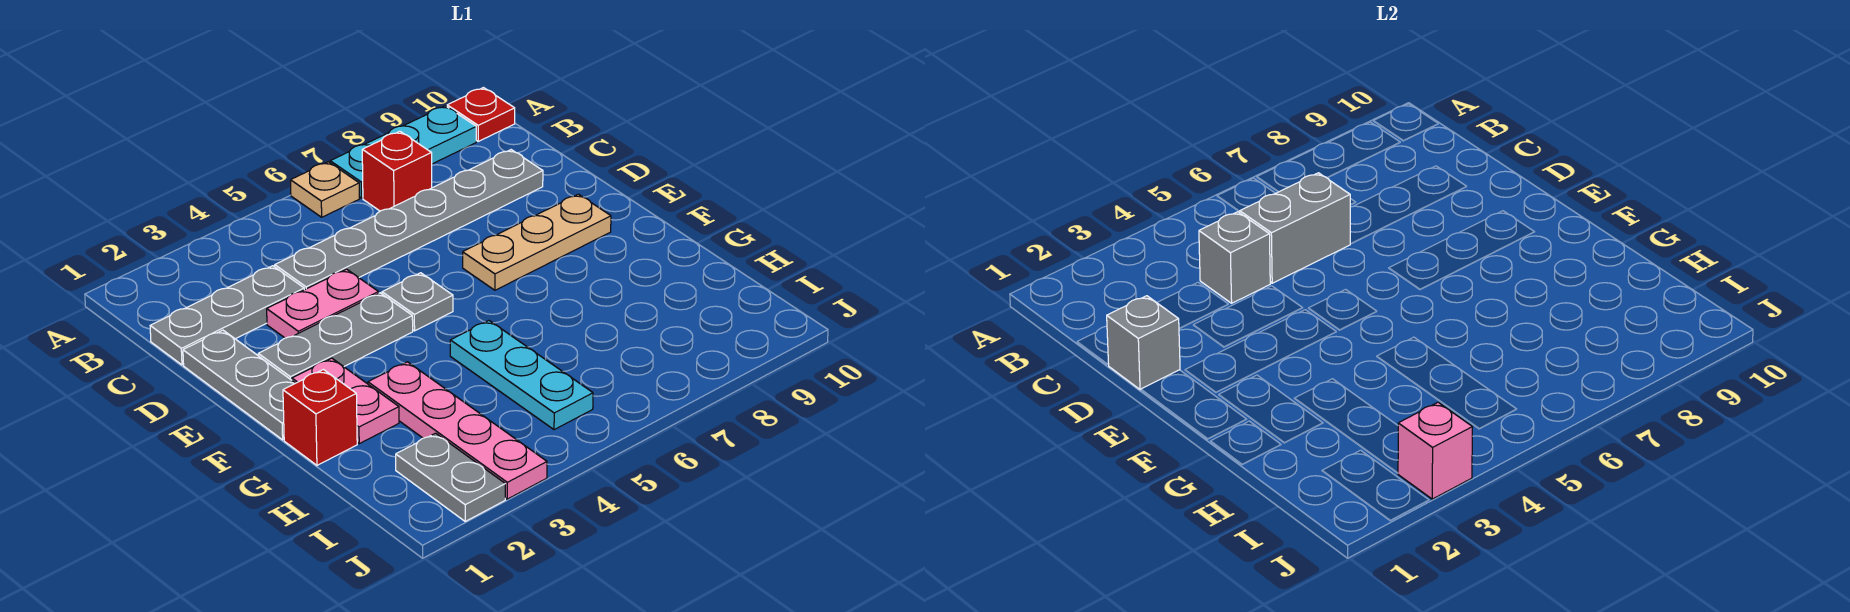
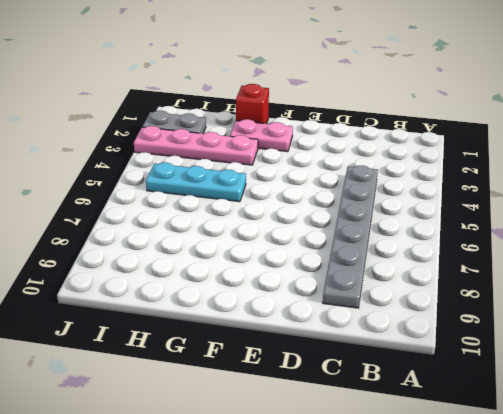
none -> tan plate A6 level 1
none -> cyan plate A7:A9 level 1
none -> red plate A10 level 1

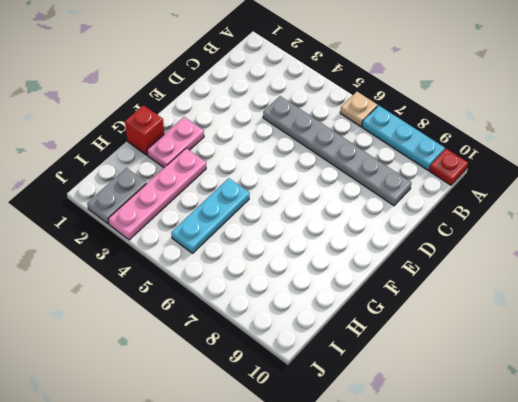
none -> red brick B7 level 1
none -> grey plate C1:C3 level 1
none -> grey plate D1:F1 level 1

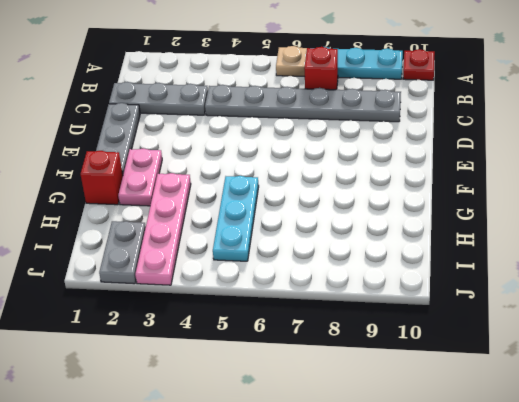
none -> pink plate D3:D4 level 1
none -> grey plate E2:E4 level 1
none -> grey plate E5 level 1

